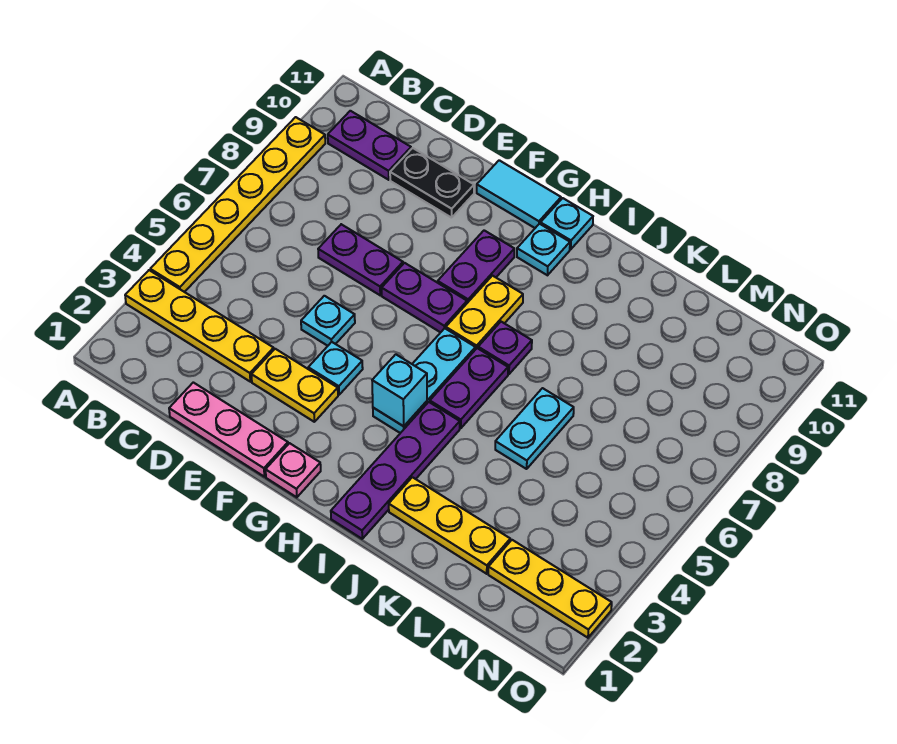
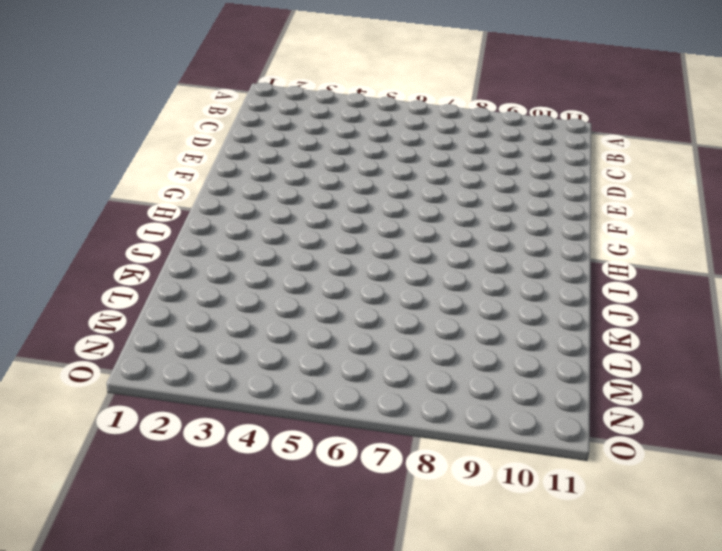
none -> yellow plate A3:D3 level 1
none -> yellow plate A4:A9 level 1
none -> purple plate B10:C10 level 1

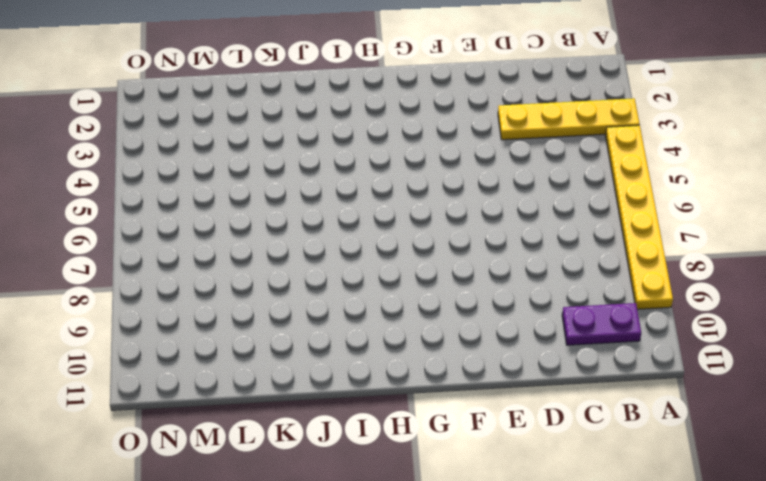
none -> pink plate D1:F1 level 1
none -> purple plate D7:E7 level 1
none -> black plate D10:E10 level 1

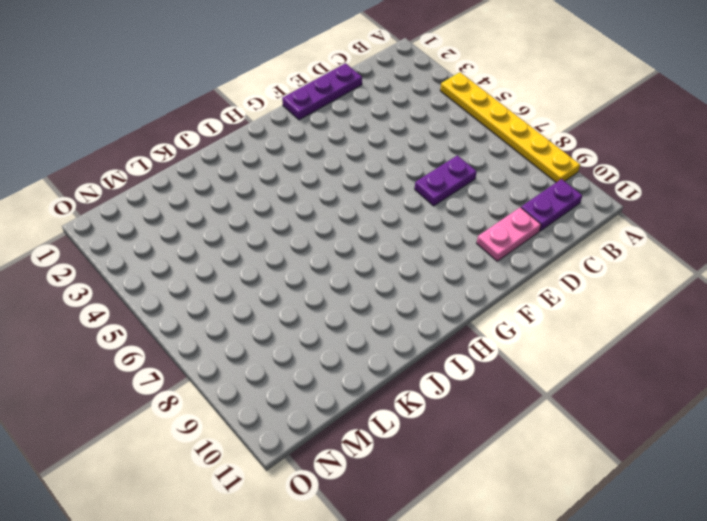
purple plate D1:F1 level 1 -> pink plate D1:F1 level 1
pink plate D10:E10 level 1 -> black plate D10:E10 level 1
none -> yellow plate A3:D3 level 1
none -> yellow plate E3:F3 level 1
none -> cyan plate E5 level 1

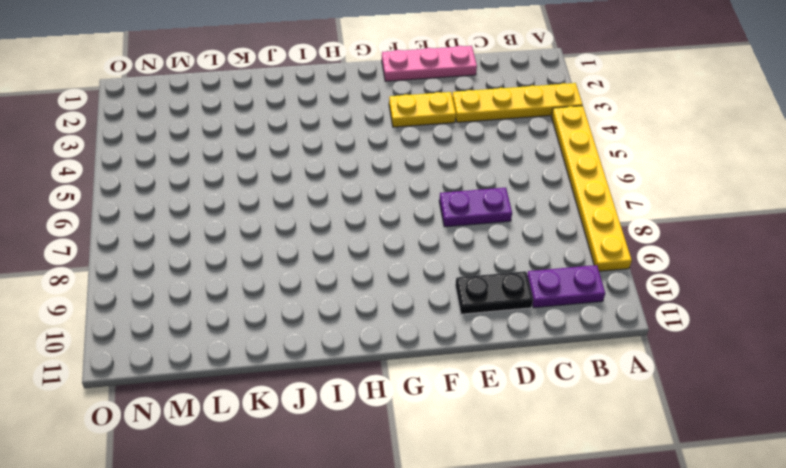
none -> cyan plate E5 level 1
none -> cyan plate F4 level 1
none -> purple plate F7:G7 level 1

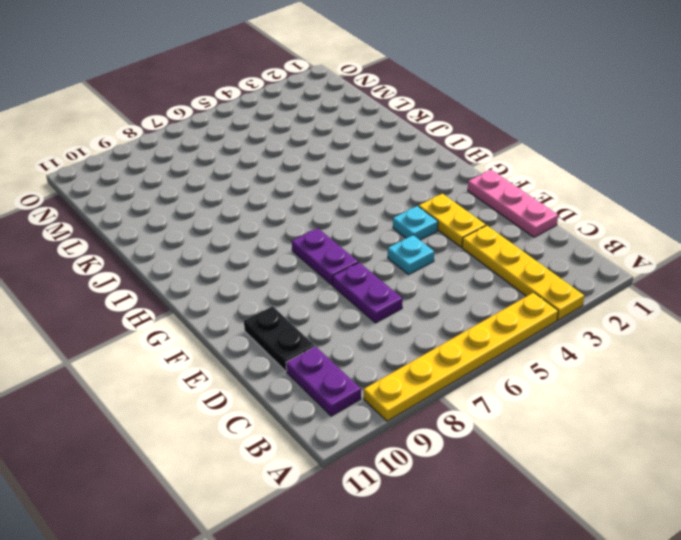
none -> cyan tile F11:G11 level 1
none -> pink plate G1 level 1
none -> purple plate G8:G9 level 1

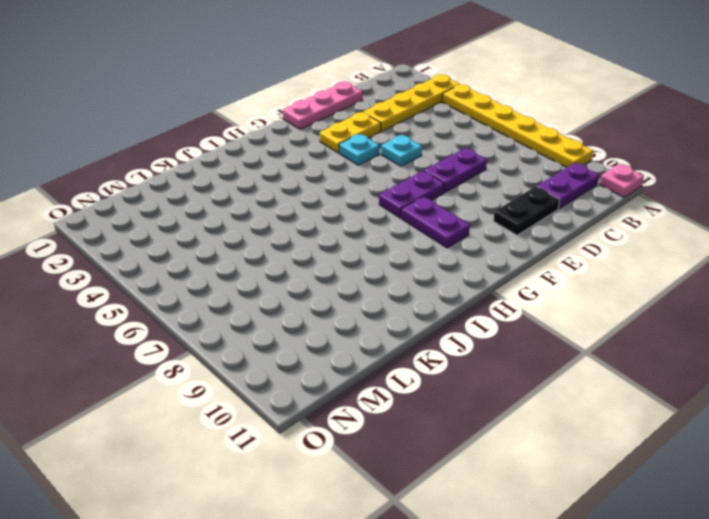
pink plate A11 level 1 -> pink plate G1 level 1
none -> cyan tile F11:G11 level 1
none -> cyan plate H4:H6 level 1
none -> yellow plate H7:H8 level 1

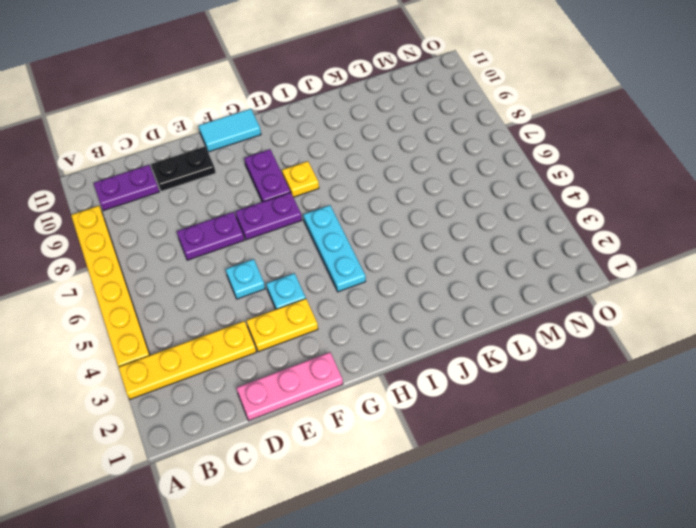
yellow plate H8 level 1 -> yellow plate H7:H8 level 1
none -> pink plate G1 level 1
none -> cyan plate H10 level 1
none -> cyan plate H11 level 1

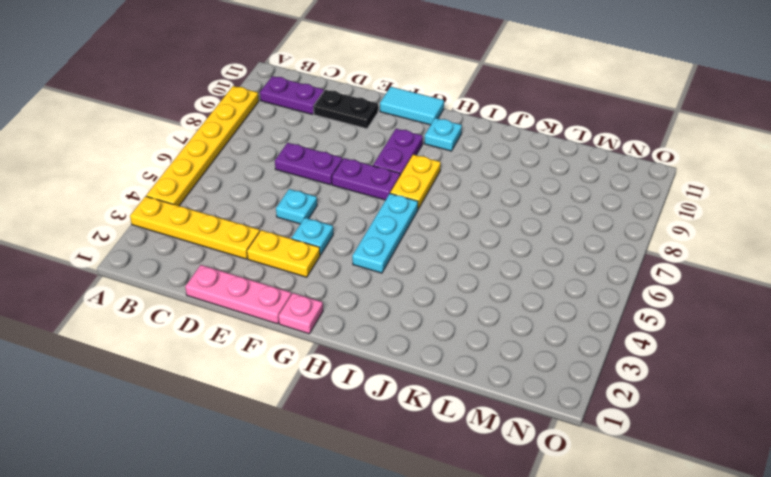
none -> cyan plate H11 level 1
none -> purple plate I1:I4 level 1
none -> purple plate I5:I6 level 1

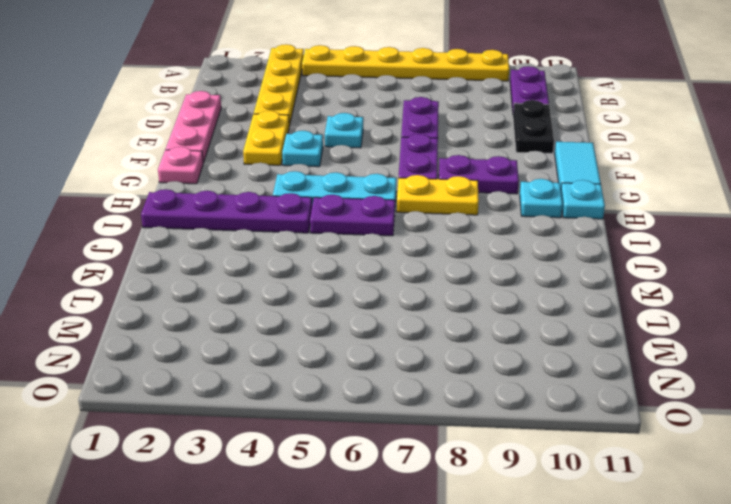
none -> purple plate I7 level 1
none -> yellow plate J2:L2 level 1
none -> cyan plate K5:K6 level 1

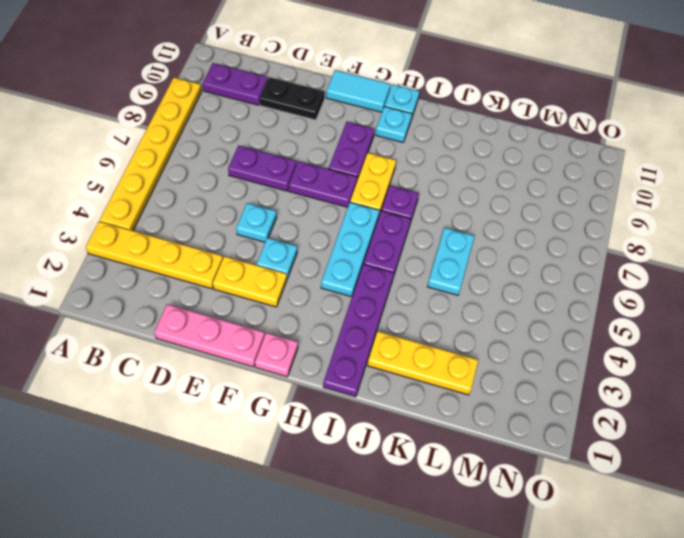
none -> yellow plate M2:O2 level 1
none -> cyan brick H4 level 2

